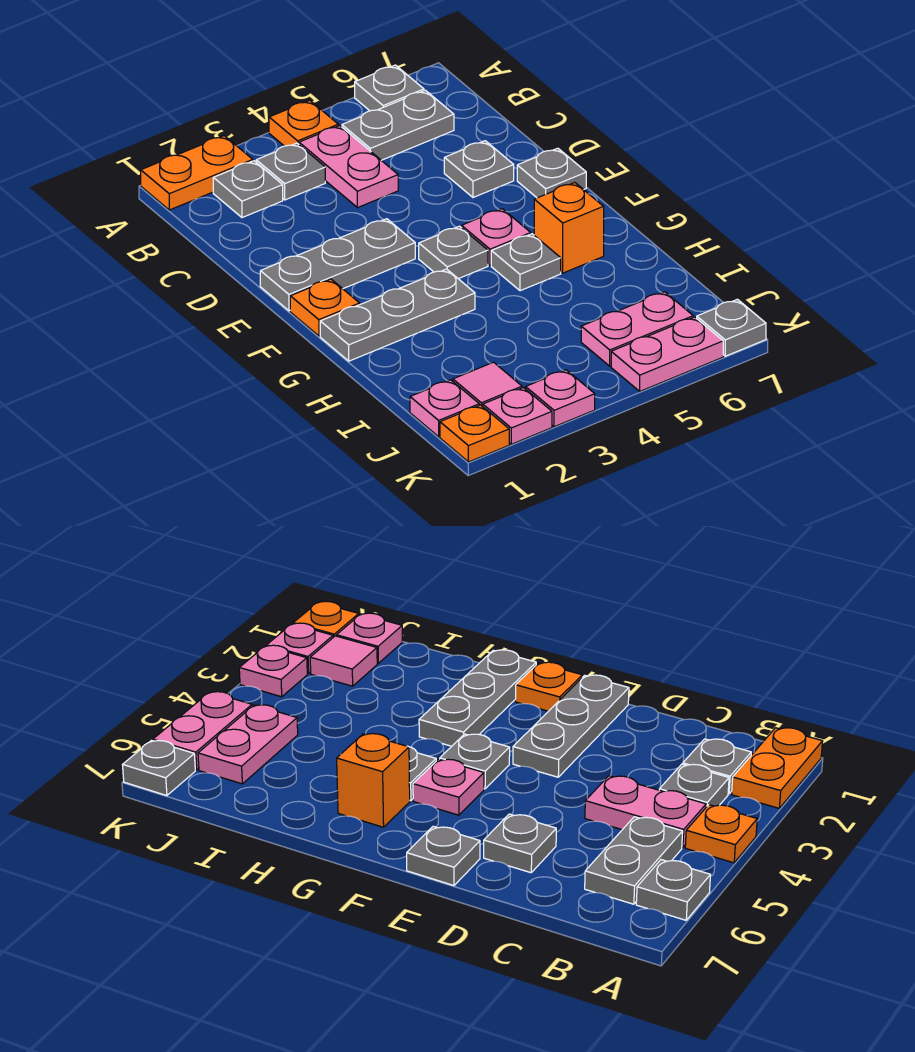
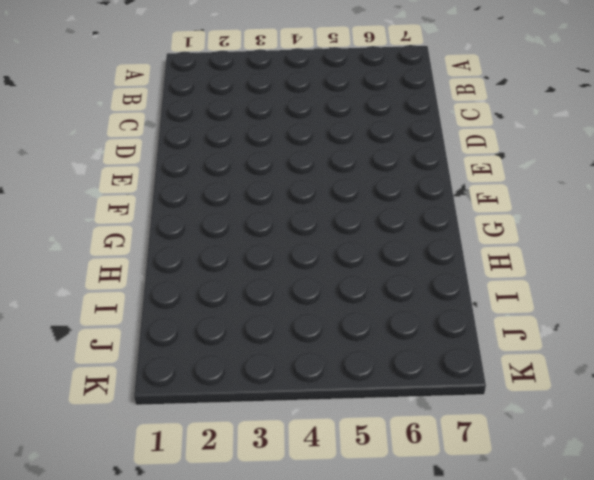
none -> orange plate A1:A2 level 1
none -> orange plate A4 level 1
none -> grey plate A6 level 1

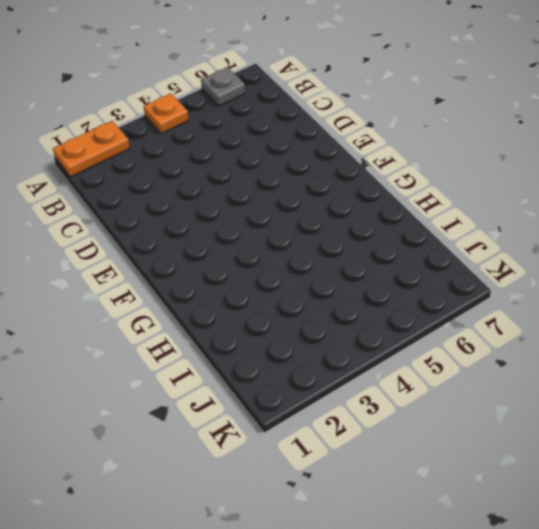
none -> grey plate B2 level 1
none -> grey plate B3 level 1
none -> pink plate B4:C4 level 1

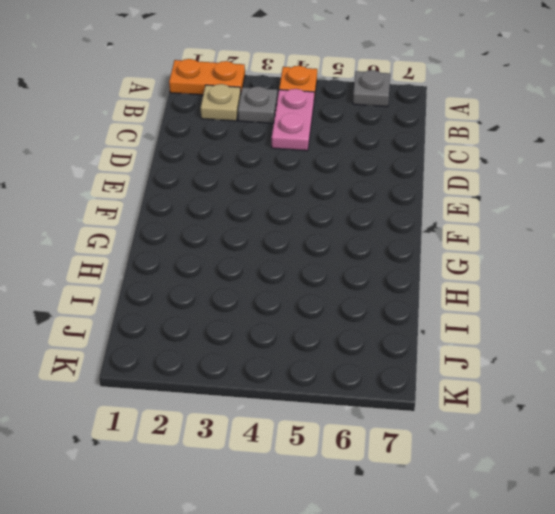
tan plate B2 level 1 -> grey plate B2 level 1
none -> grey plate B5:B6 level 1
none -> grey plate D6 level 1
none -> grey plate E1:E3 level 1

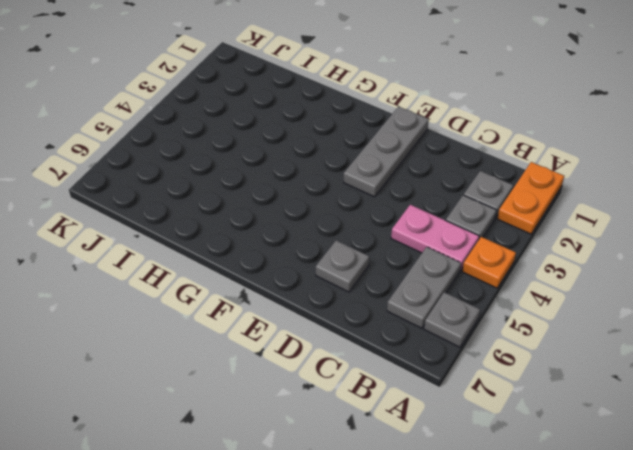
none -> grey plate E7 level 1
none -> orange plate F1 level 1
none -> grey plate F4 level 1

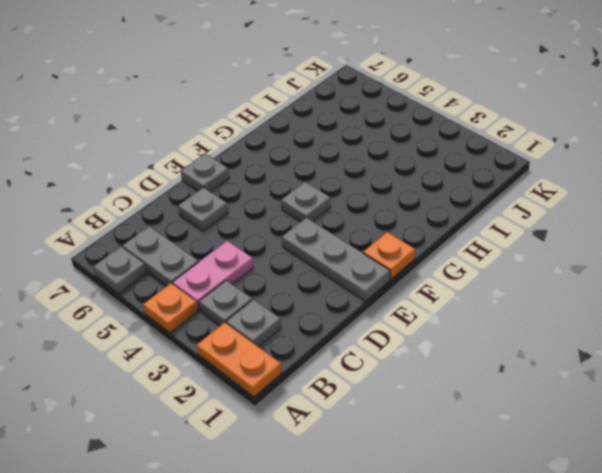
none -> pink plate F5 level 1
none -> grey plate G1:G3 level 1
none -> grey plate G5 level 1

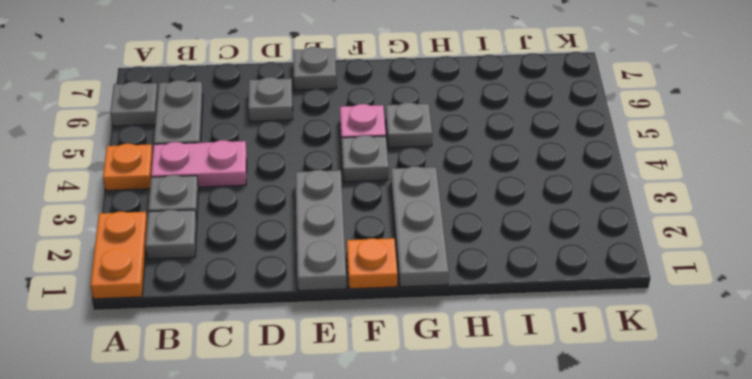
none -> orange brick G6 level 1
none -> pink plate J1 level 1
none -> pink tile J2 level 1

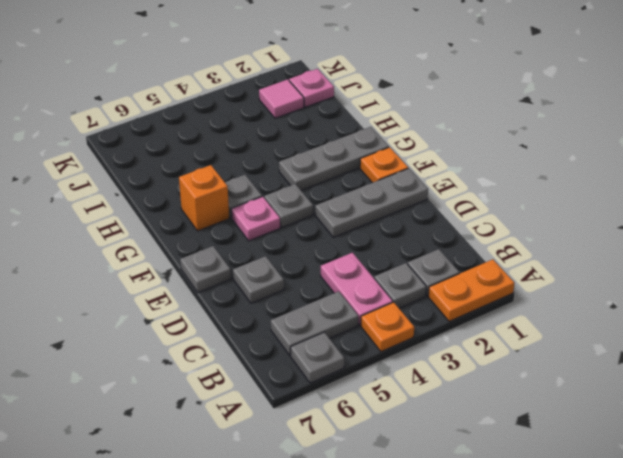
none -> pink plate J5:J6 level 1
none -> orange plate K1 level 1
none -> pink plate K2 level 1

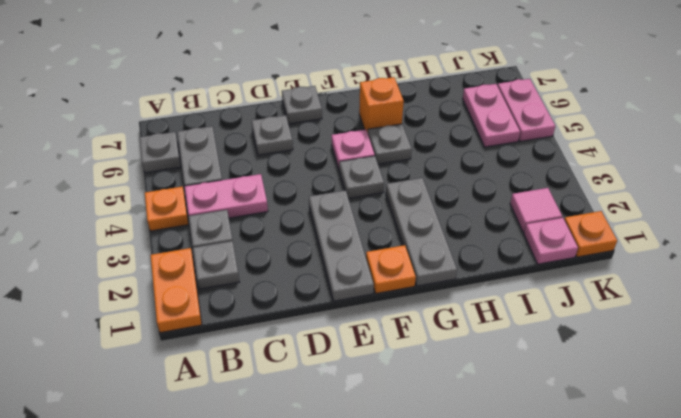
none -> pink plate K2 level 1
none -> pink plate K3 level 1
none -> grey plate K7 level 1

